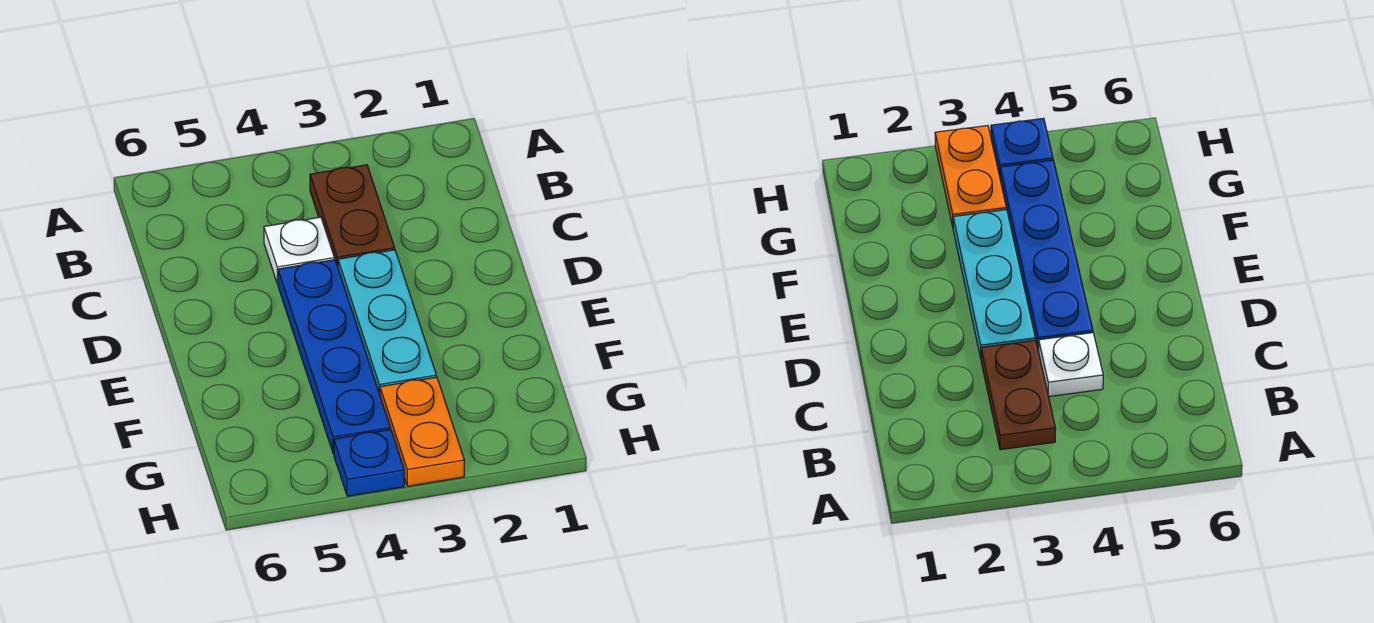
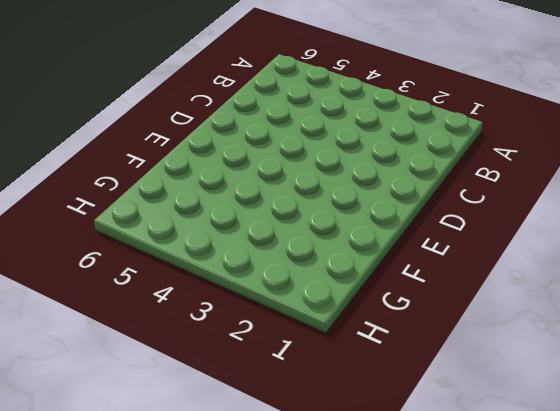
none -> brown plate B3:C3 level 1
none -> white plate C4 level 1

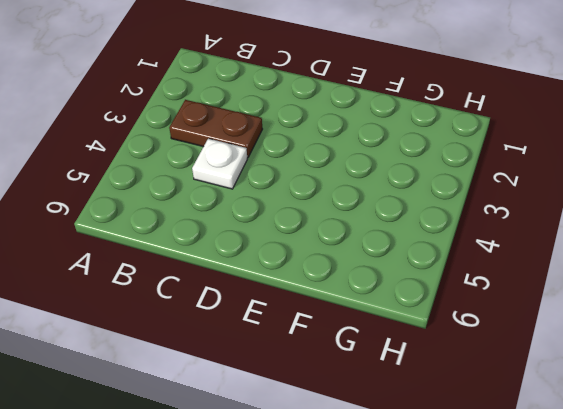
none -> cyan plate D3:F3 level 1
none -> blue plate D4:G4 level 1

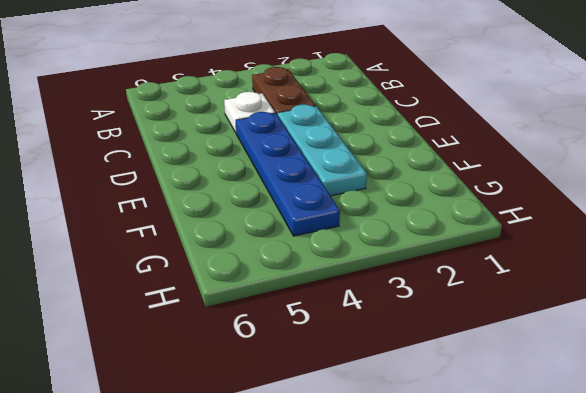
none -> orange plate G3:H3 level 1
none -> blue plate H4 level 1

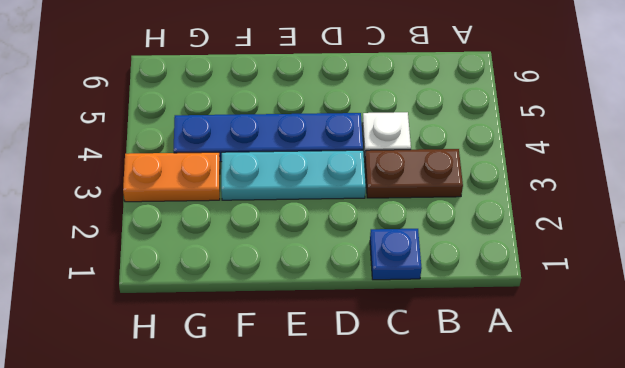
blue plate C1 level 1 -> blue plate H4 level 1

